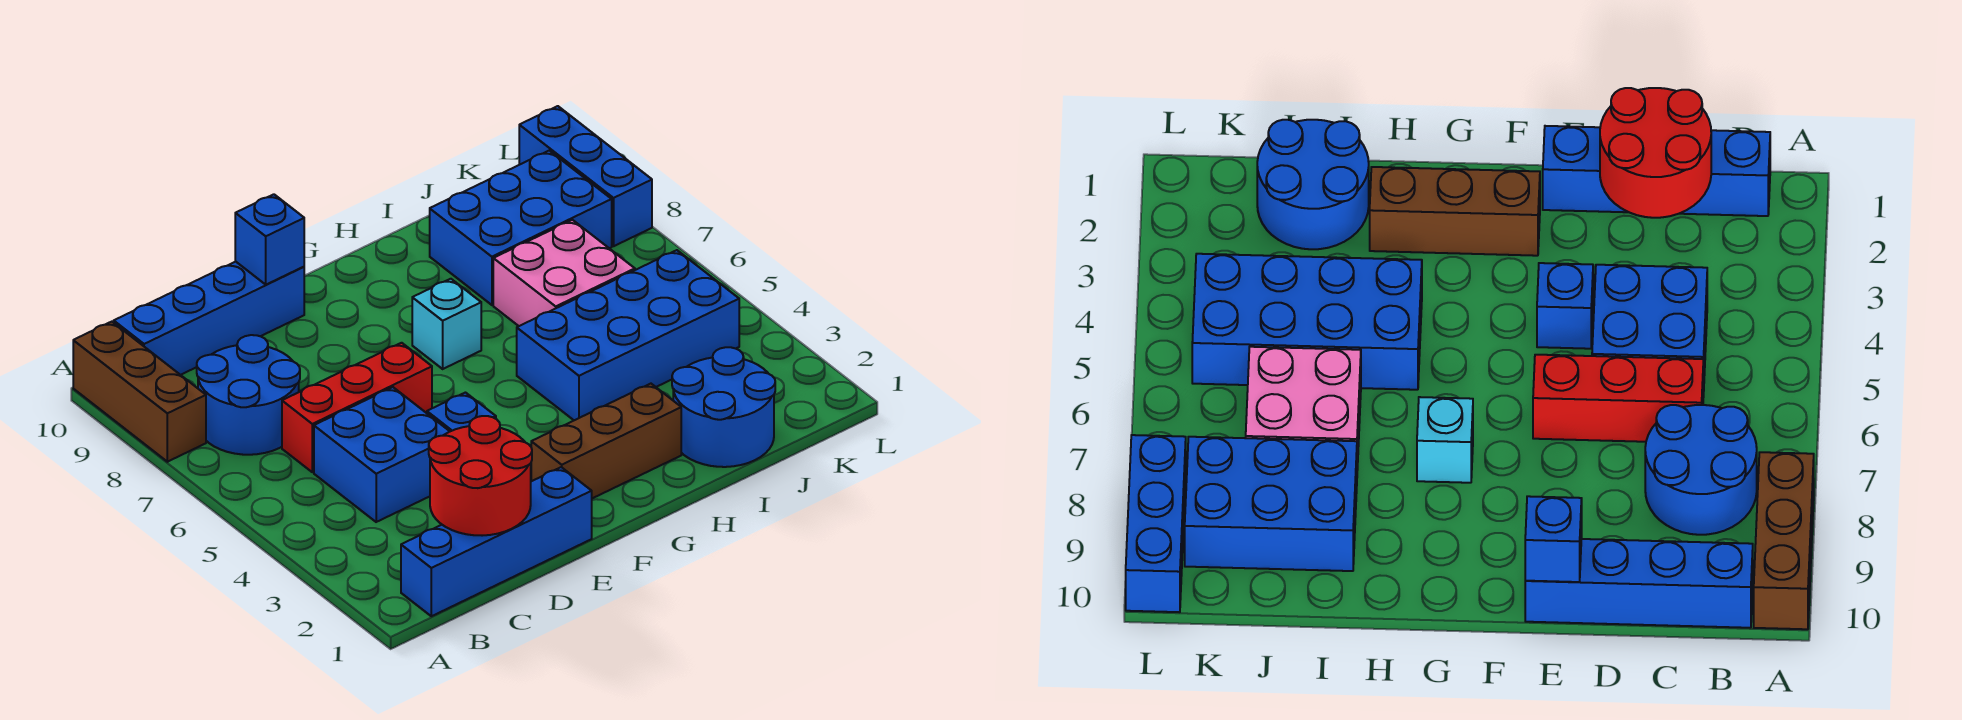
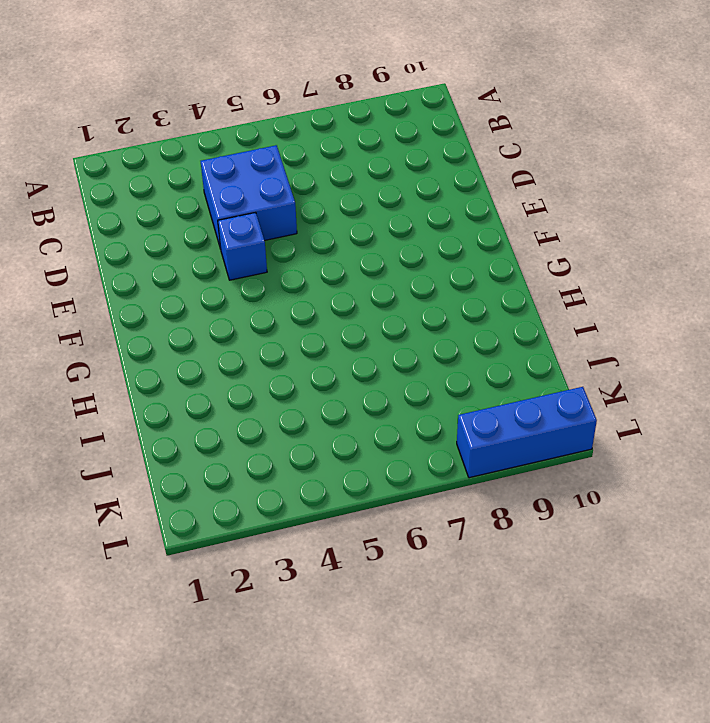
none -> brown brick A8:A10 level 1
none -> blue brick B1:E1 level 1
none -> blue round brick B7:C8 level 1

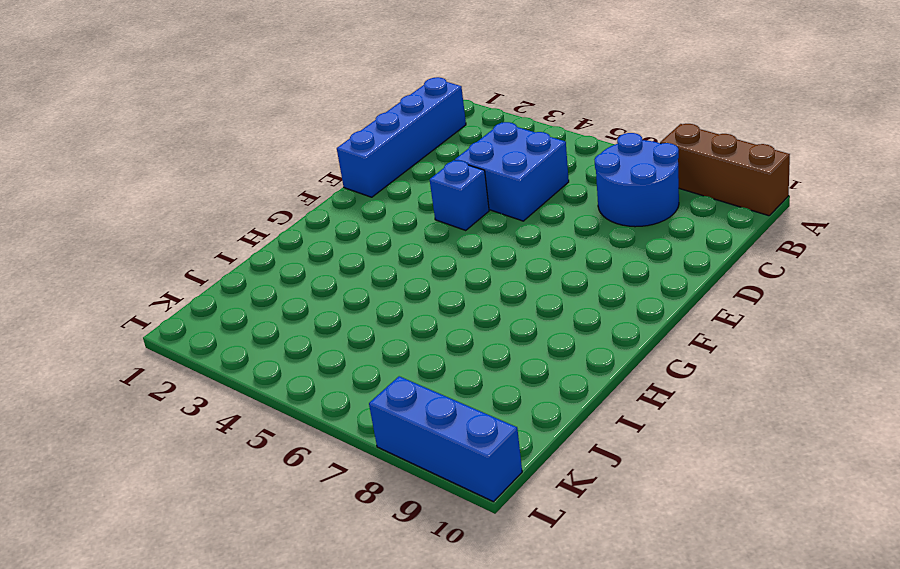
none -> blue brick B10:E10 level 1
none -> red brick C6:E6 level 1
none -> brown brick F2:H2 level 1

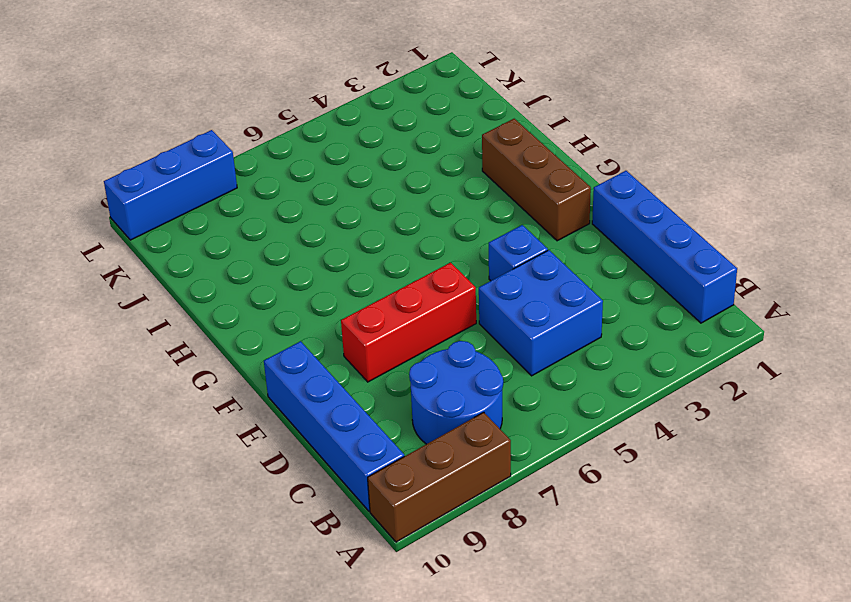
red brick E6:E8 level 1 -> red brick C6:E6 level 1
none -> cyan brick G7 level 1
none -> blue brick H4:K5 level 1
none -> blue round brick I1:J2 level 1

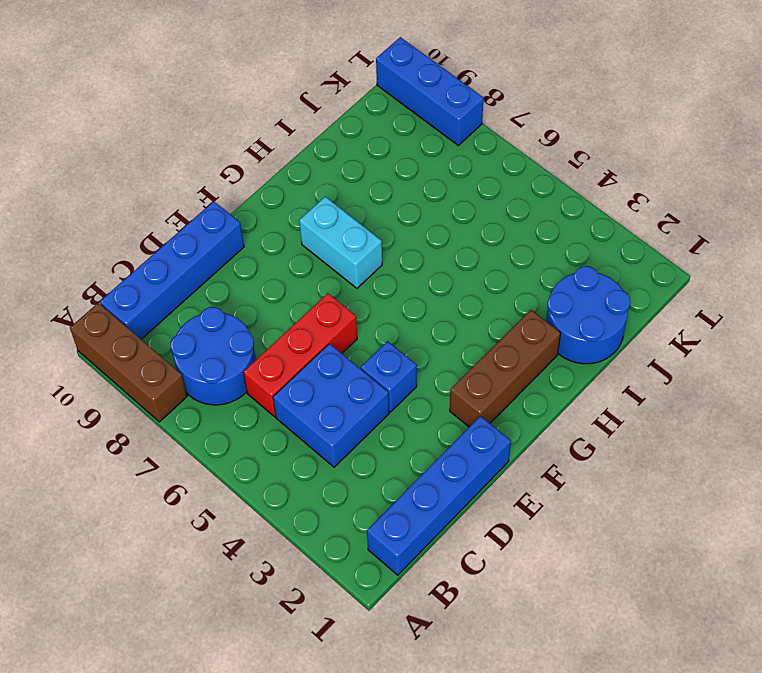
cyan brick G7:G8 level 1 -> cyan brick G7 level 1
none -> blue brick H4:K5 level 1
none -> pink brick I6:J7 level 1
none -> blue brick I8:K9 level 1

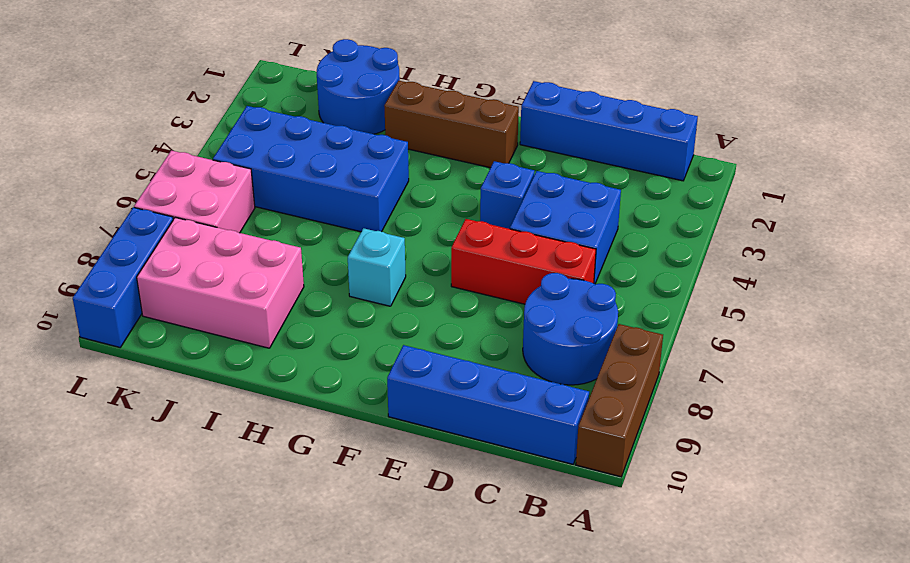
pink brick I8:K9 level 1 -> blue brick I8:K9 level 1
pink brick K6:L7 level 1 -> pink brick I6:J7 level 1
none -> red round brick C1:D2 level 2
none -> blue brick E10 level 2

